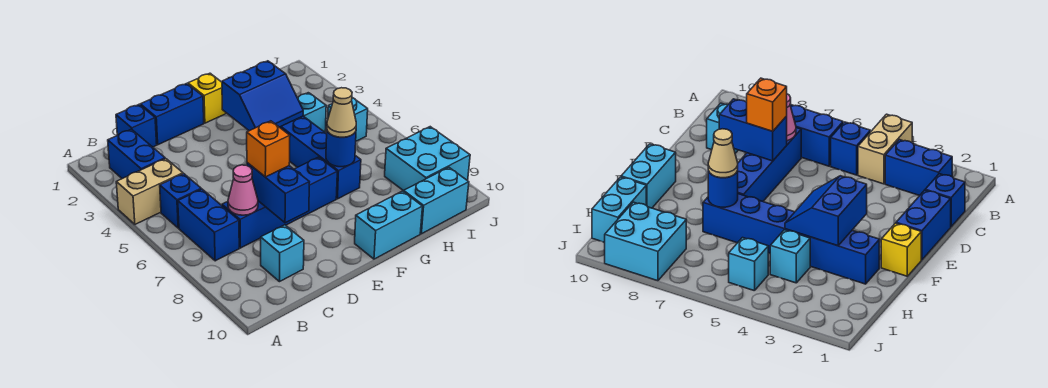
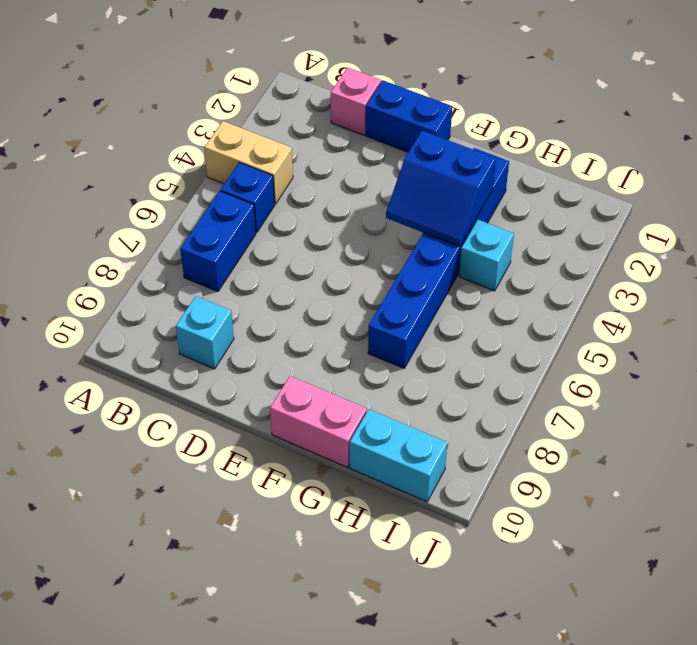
pink brick C1 level 1 -> blue brick C1 level 1
pink brick F10:G10 level 1 -> cyan brick F10:G10 level 1
none -> blue brick B2:B3 level 1
none -> blue brick C7:F7 level 1
none -> yellow brick F1 level 1

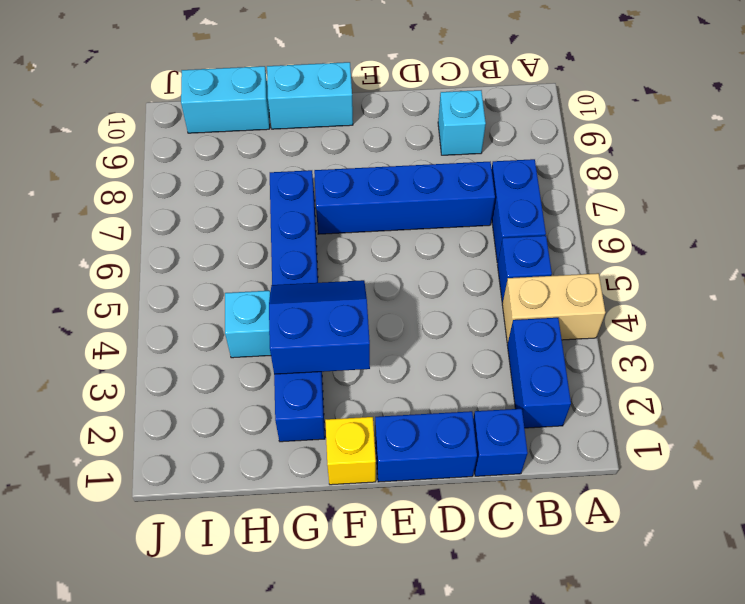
none -> cyan brick I5 level 1
none -> cyan brick I8:J9 level 1
none -> pink cone C7 level 2

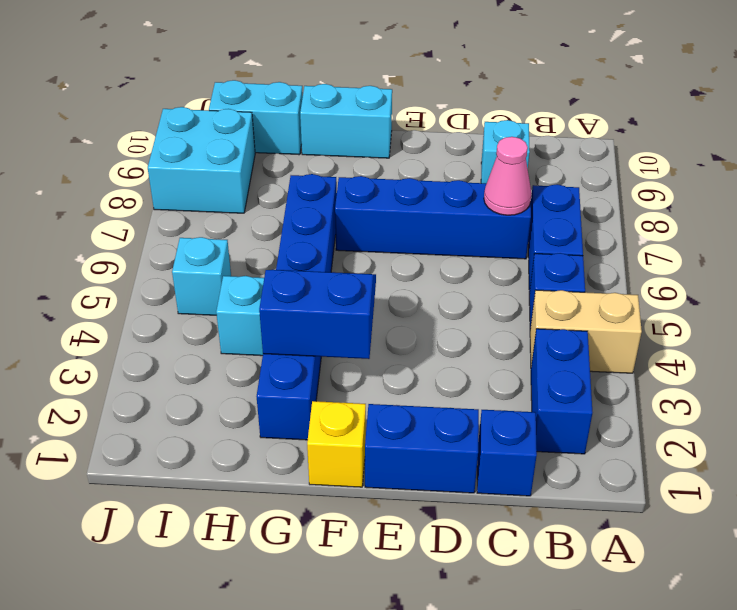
none -> blue brick D7:D8 level 2
none -> blue round brick G7 level 2
none -> orange brick D7 level 3

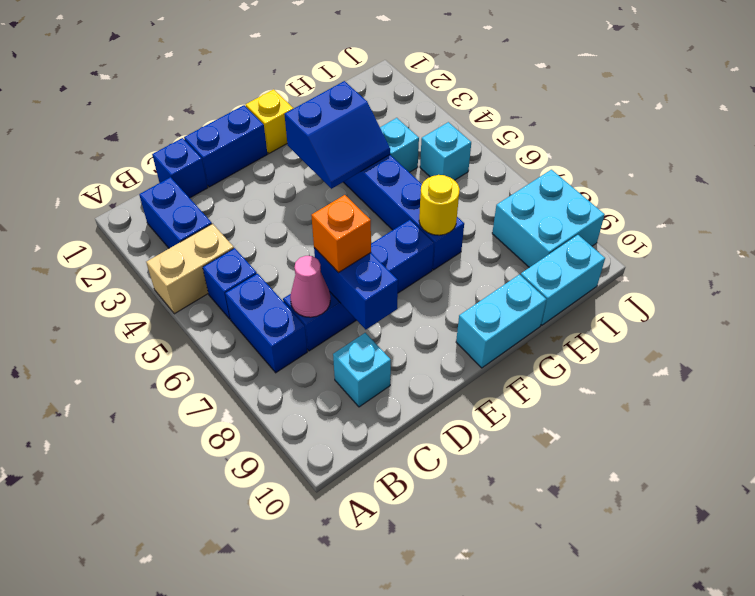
yellow round brick G7 level 2 -> blue round brick G7 level 2
none -> tan cone G7 level 3

